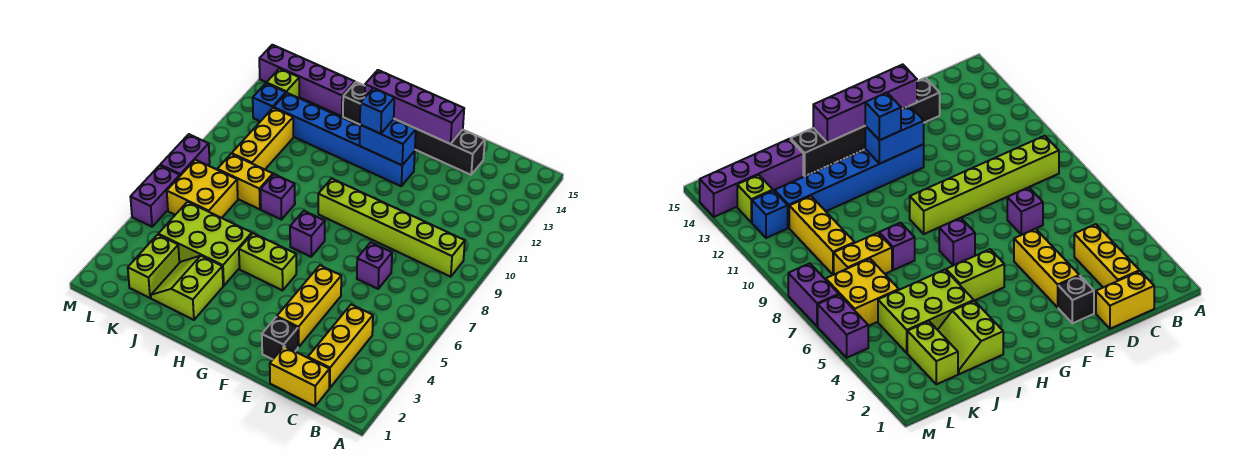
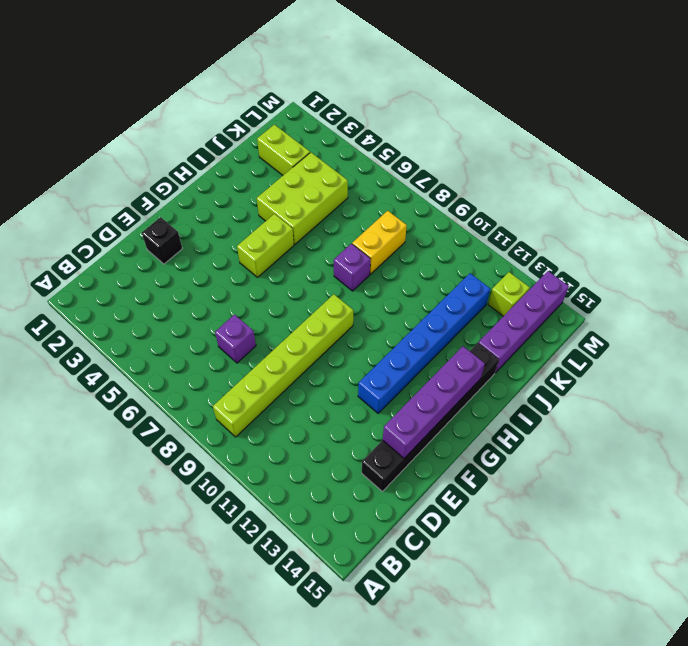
none -> yellow brick C1:D1 level 1
none -> yellow brick C2:C4 level 1
none -> yellow brick E3:E5 level 1

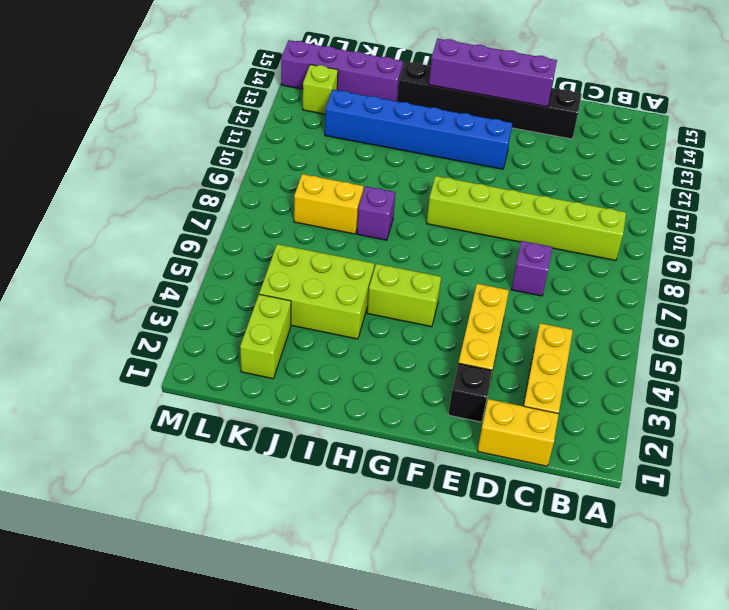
none -> purple brick G7 level 1
none -> lime slope I2:J3 level 1 top I
none -> yellow brick K6:L7 level 1

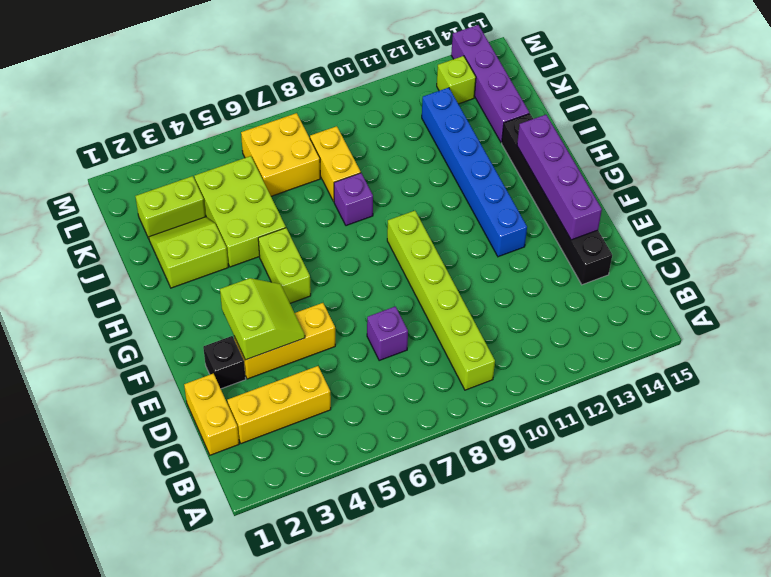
lime slope E3:F4 level 2 top 3 -> none
none -> purple brick G7 level 1
none -> yellow brick K9:K11 level 1
none -> blue brick L12 level 1

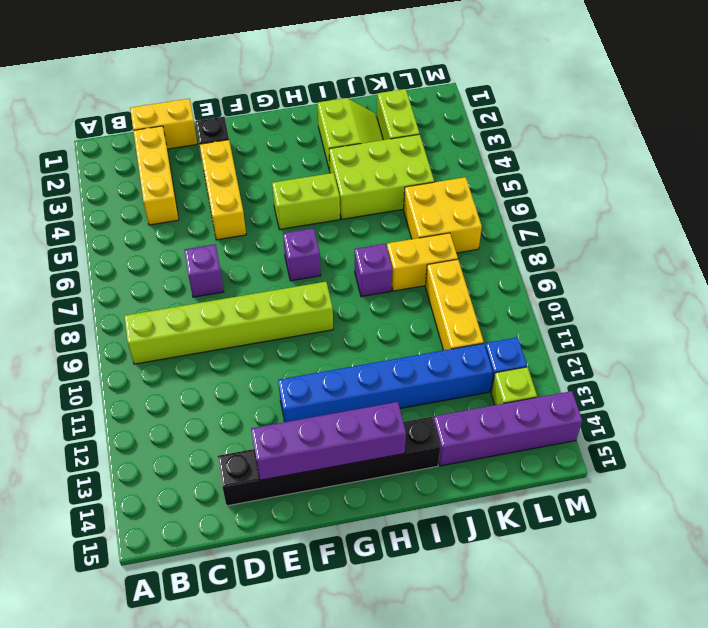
none -> purple brick M5:M6 level 1
none -> purple brick M7:M8 level 1
none -> blue brick F12:G12 level 2

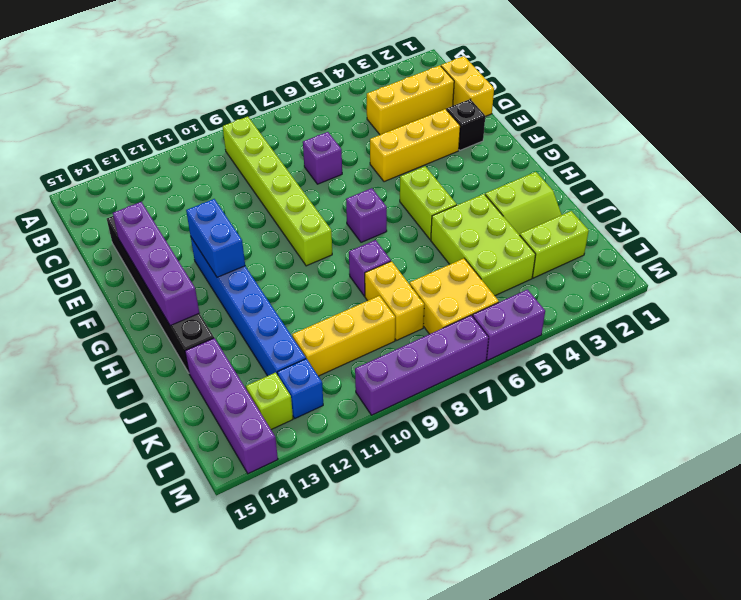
purple brick M7:M10 level 1 -> purple brick M7:M8 level 1
none -> blue brick G12 level 3

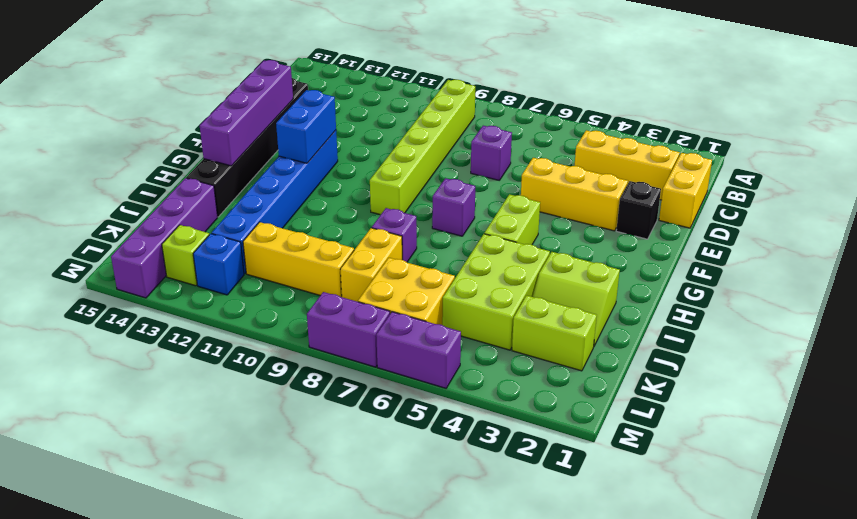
none -> blue brick G12 level 3

